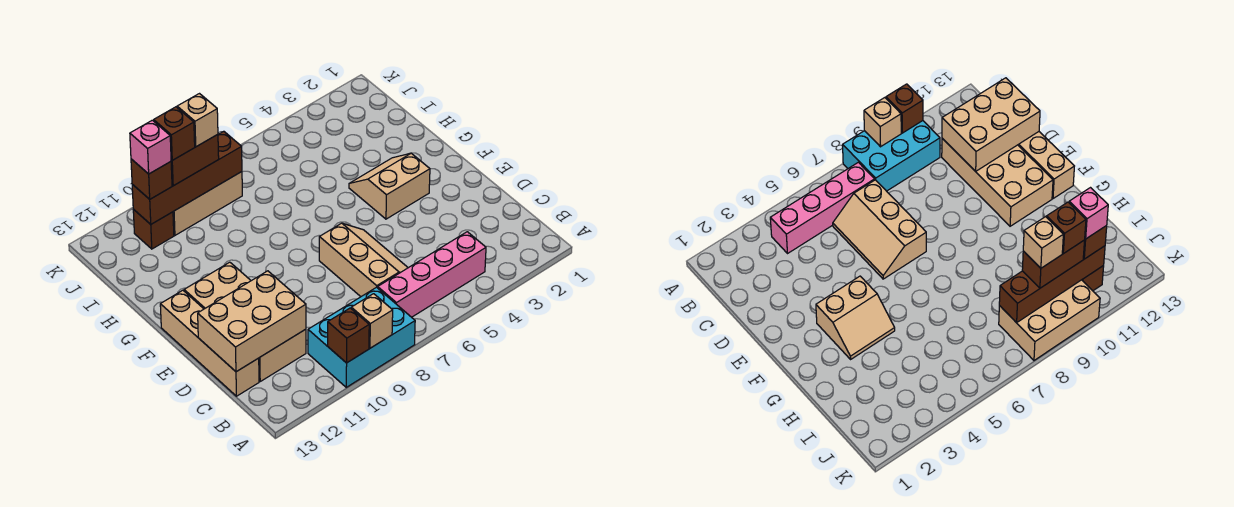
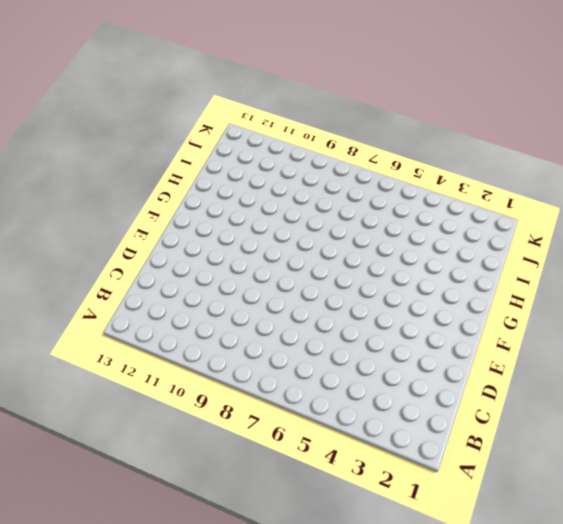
none -> cyan brick A8:B10 level 1
none -> pink brick B4:B7 level 1
none -> tan slope C6:E7 level 1 top 7

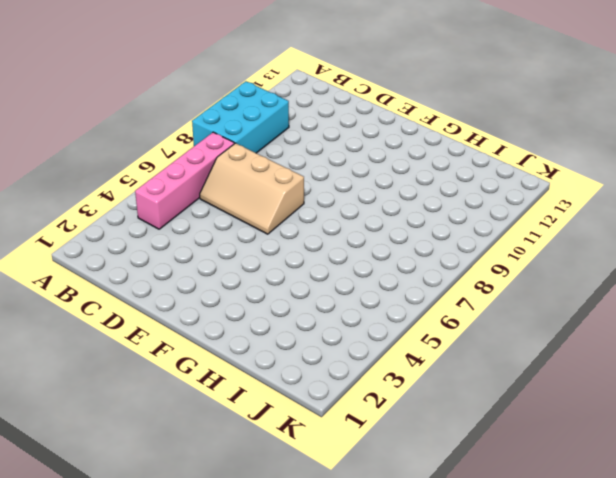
none -> tan brick C11:F12 level 1
none -> tan brick C13:F13 level 1
none -> tan slope F3:G4 level 1 top F

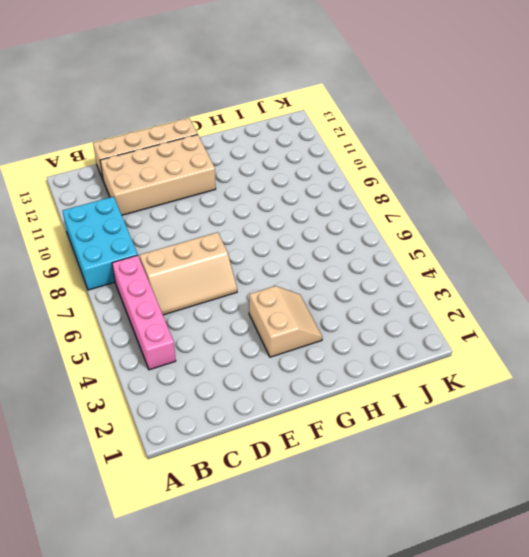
none -> tan brick J8:K10 level 1
none -> brown brick J11 level 1
none -> tan brick A9 level 2

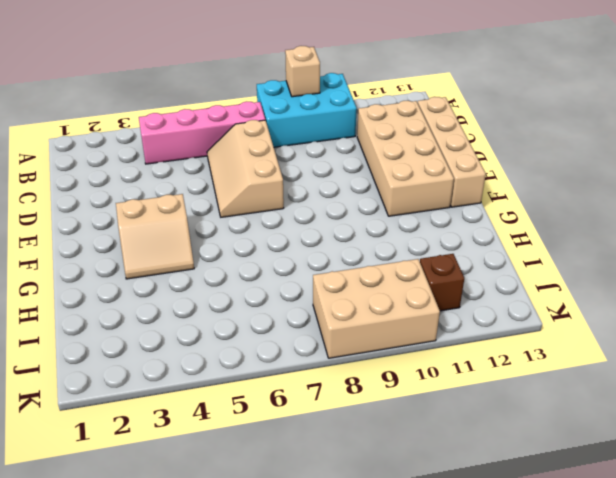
none -> brown brick A10 level 2
none -> tan brick C11:D13 level 2
none -> brown brick J8:J11 level 2

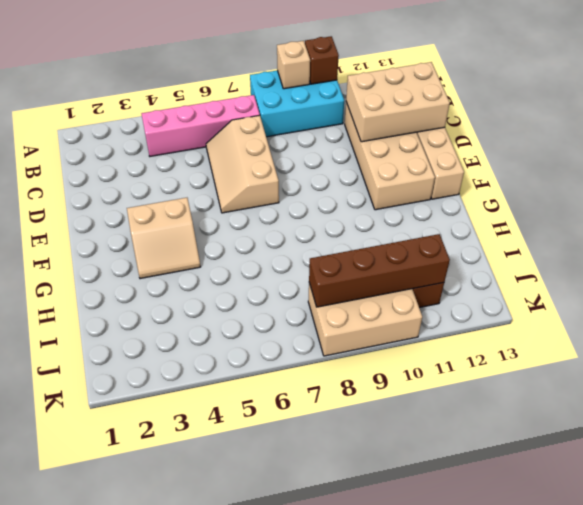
none -> brown brick J9:J10 level 3
none -> brown brick J11 level 3
none -> tan brick J9 level 4

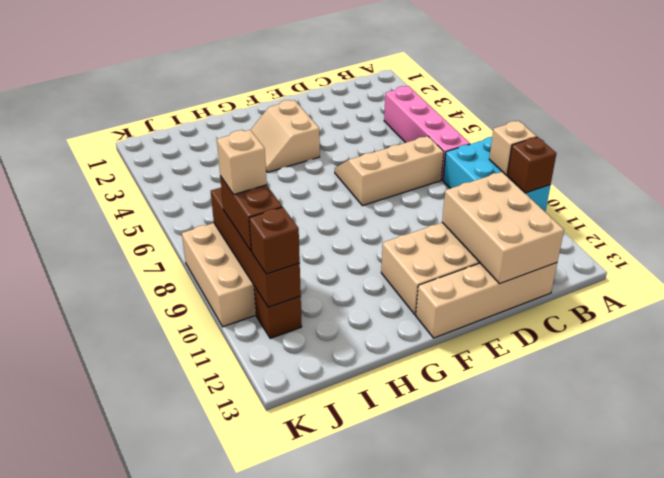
none -> brown brick J10 level 4
none -> pink brick J11 level 4

